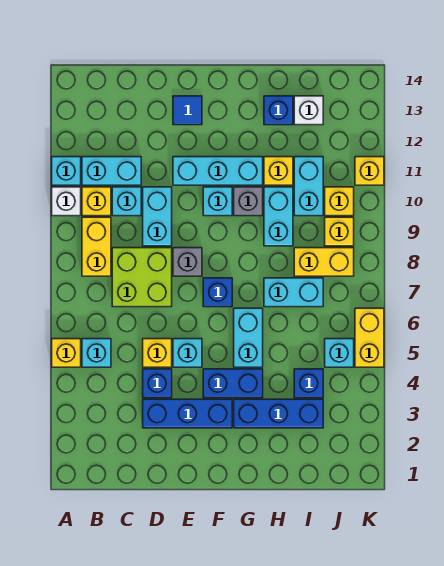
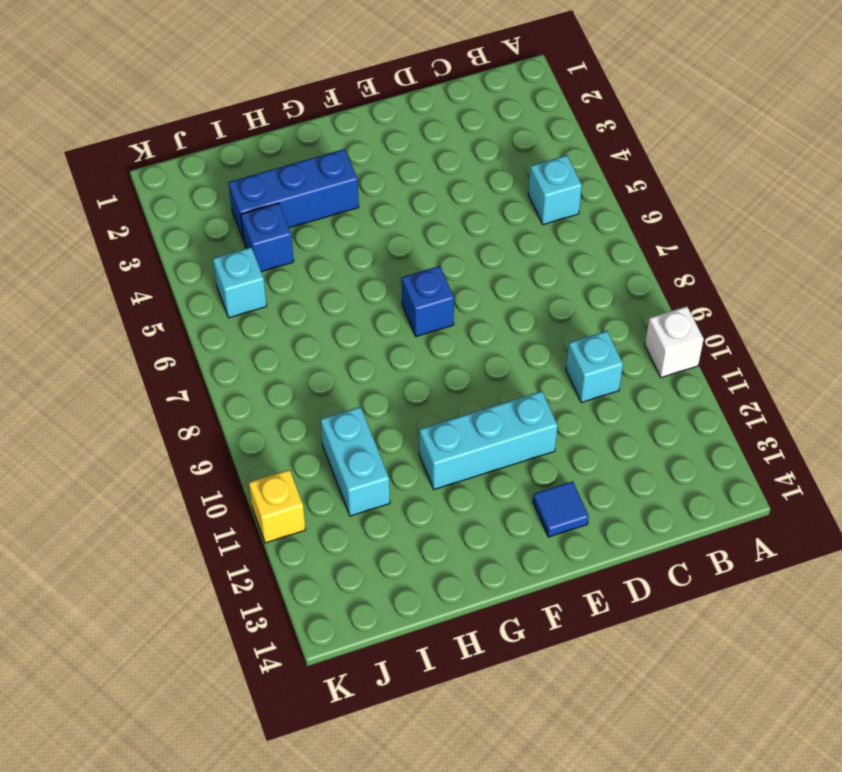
none -> yellow brick A5 level 1
none -> cyan brick A11 level 1
none -> yellow brick B8:B9 level 1
none -> yellow brick B10 level 1

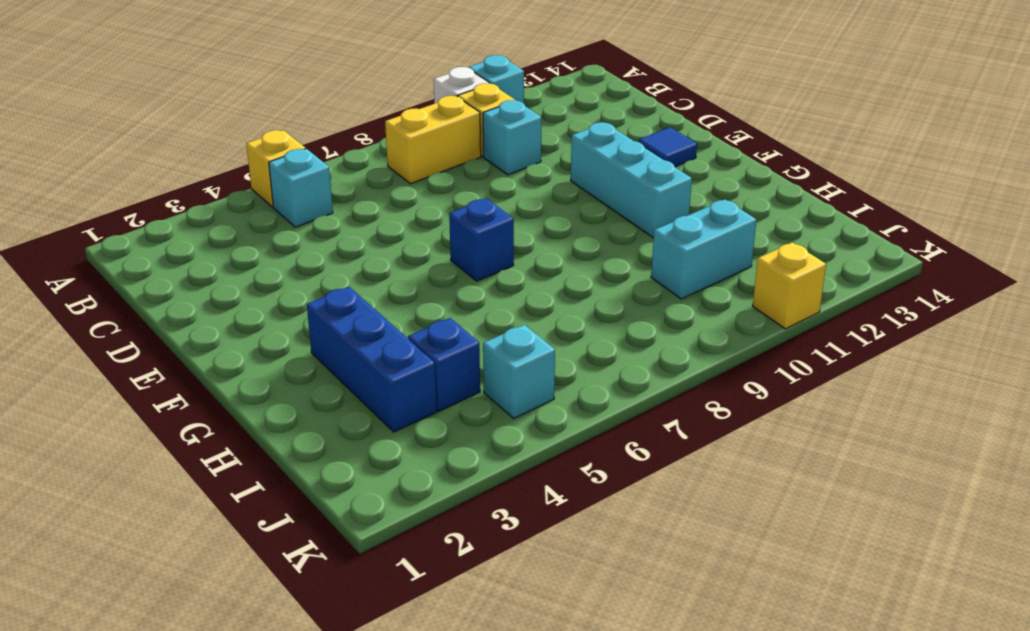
none -> cyan brick B11:C11 level 1
none -> lime brick C7:D8 level 1
none -> blue brick D3:F3 level 1
none -> blue brick D4 level 1

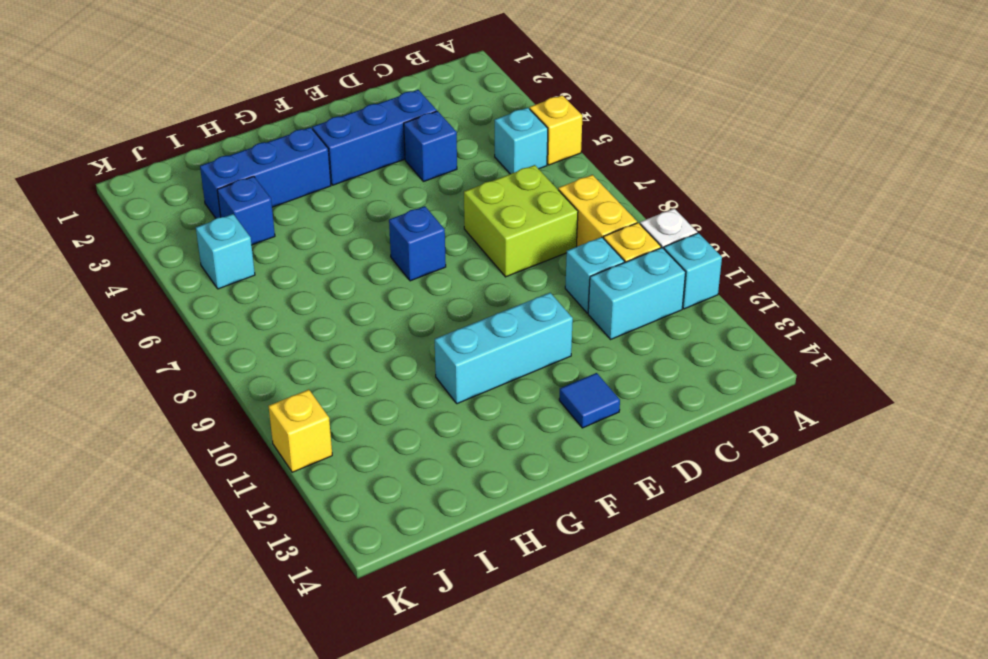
none -> yellow brick D5 level 1
none -> cyan brick D9:D10 level 1
none -> cyan brick E5 level 1
none -> grey brick E8 level 1

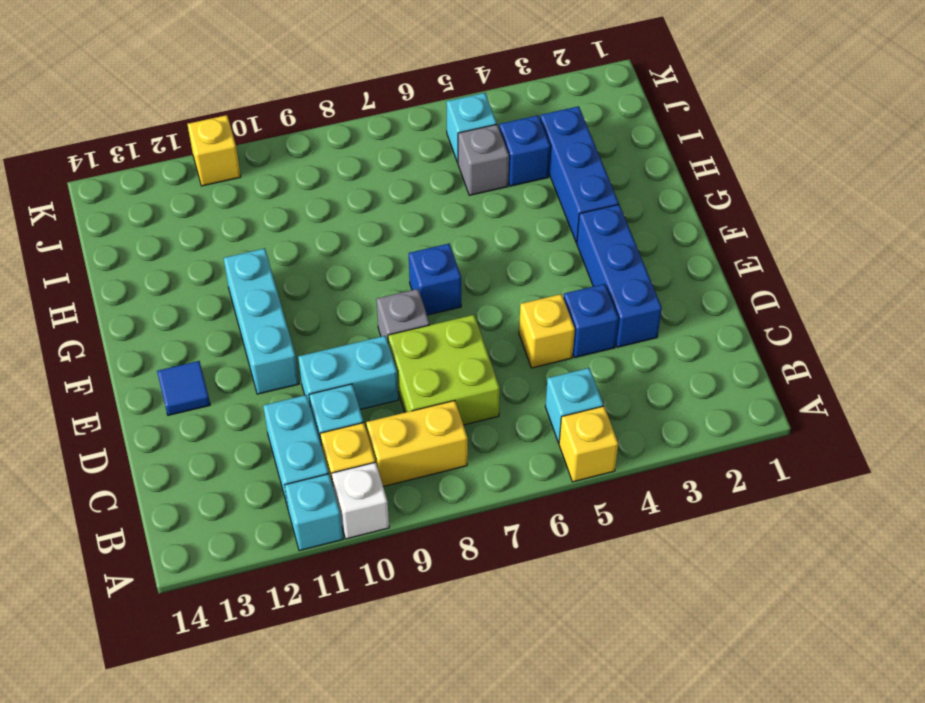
grey brick I5 level 1 -> grey brick G10 level 1
none -> cyan brick E5 level 1
none -> blue brick F4:G4 level 1
none -> cyan brick F10 level 1
none -> cyan brick G5:G6 level 1

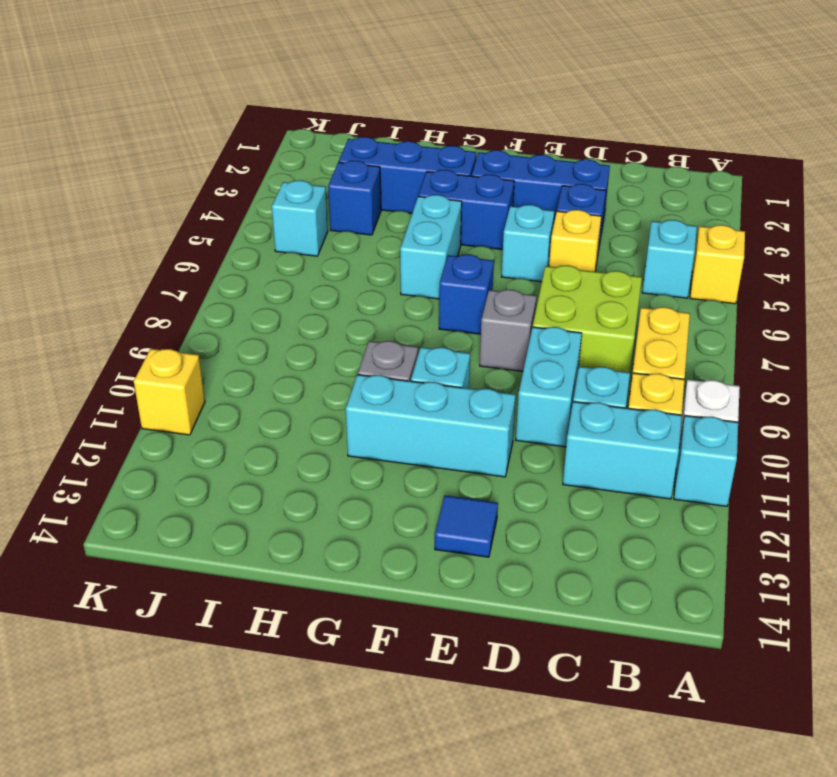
none -> cyan brick H7:I7 level 1
none -> cyan brick H9:H10 level 1
none -> yellow brick H11 level 1
none -> blue brick H13 level 1

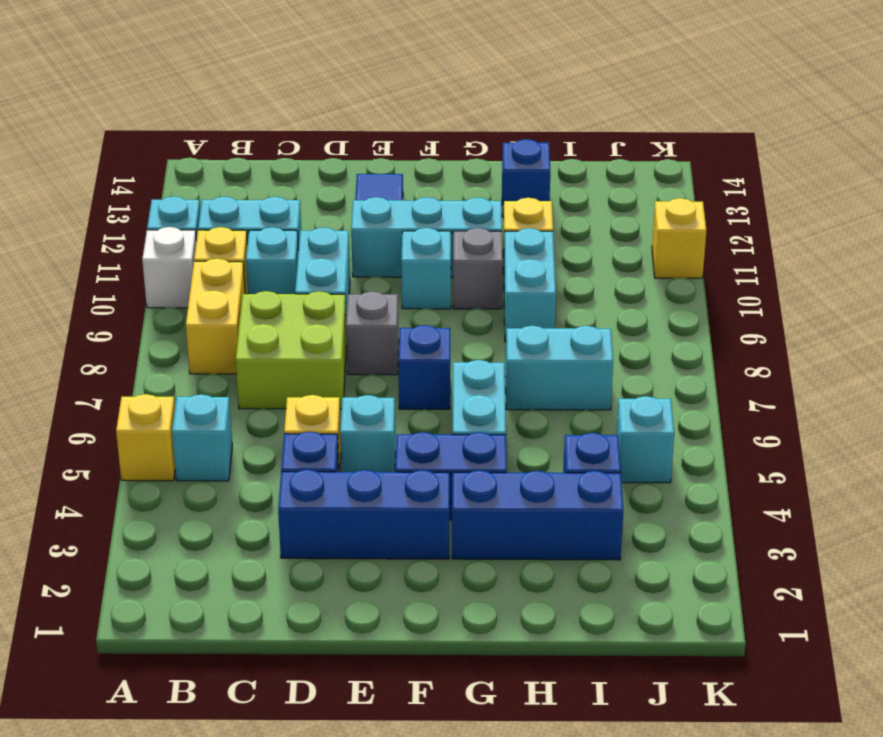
none -> yellow brick I8:J8 level 1
none -> cyan brick I10:I11 level 1
none -> white brick I13 level 1
none -> yellow brick J9 level 1

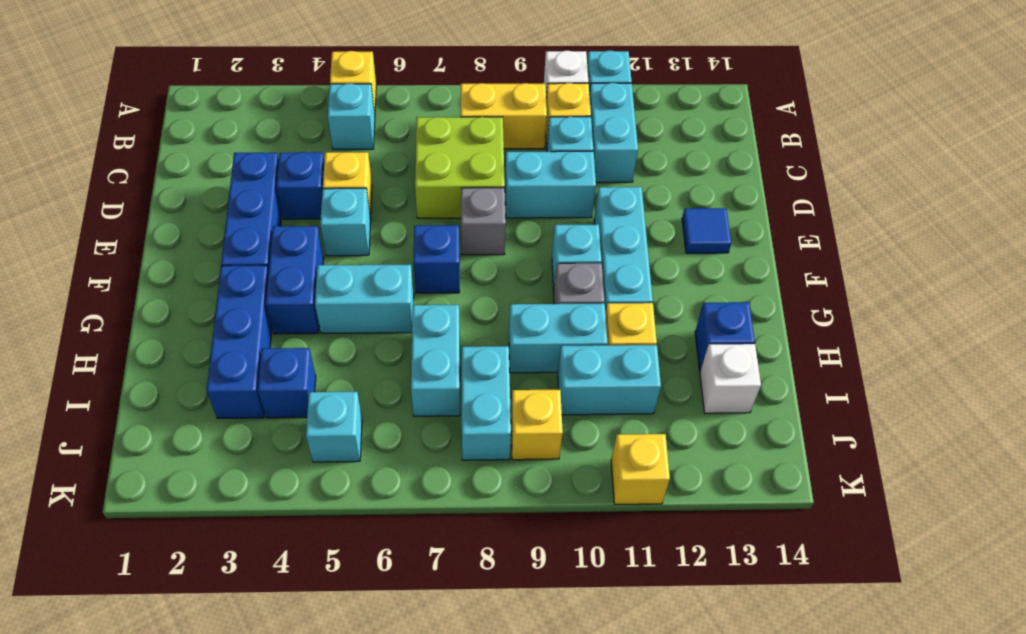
cyan brick I8:J8 level 1 -> yellow brick I8:J8 level 1
none -> yellow brick J10 level 1
none -> yellow brick K5:K6 level 1

